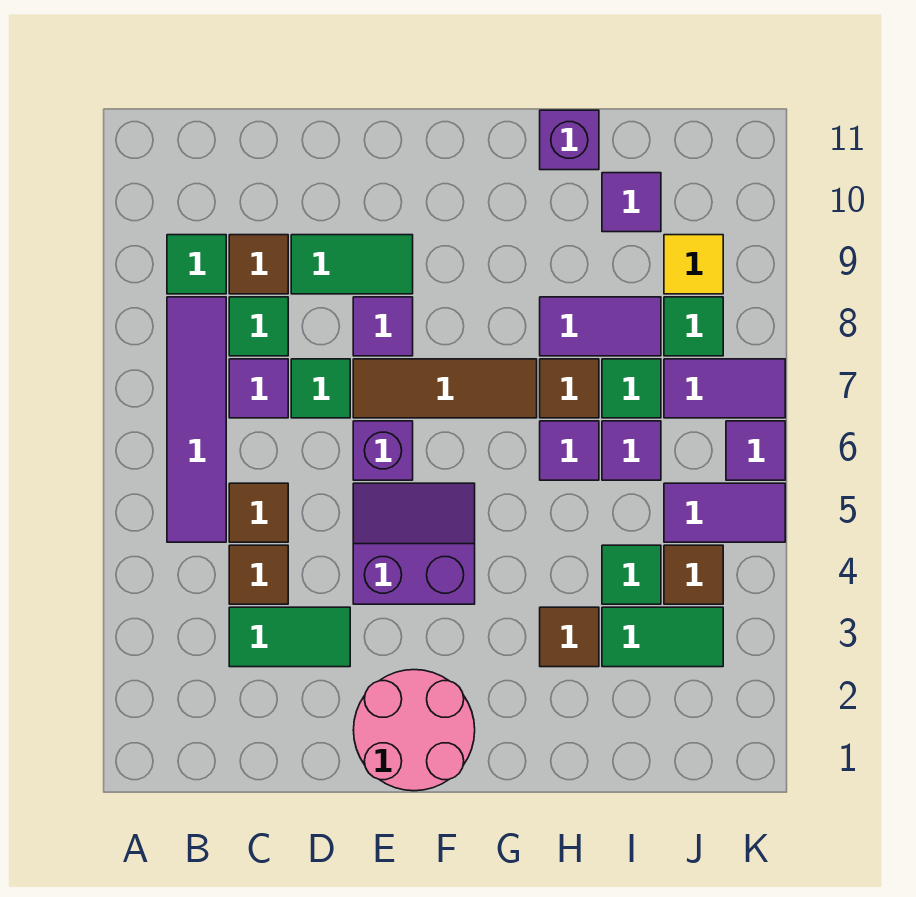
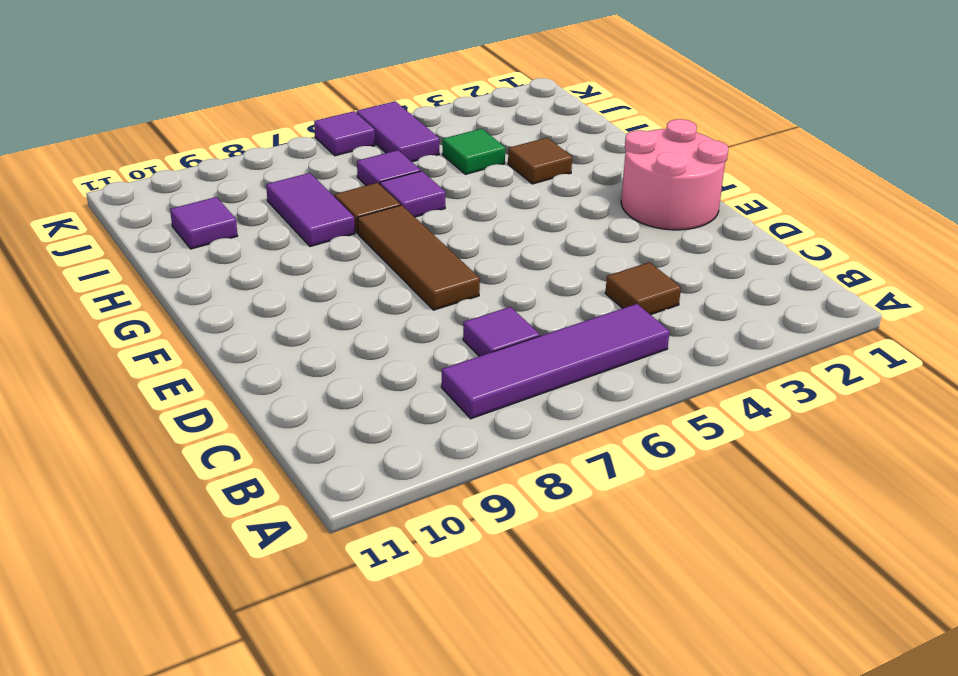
none -> green tile B9 level 1
none -> green tile C3:D3 level 1
none -> brown tile C5 level 1
none -> green tile C8 level 1

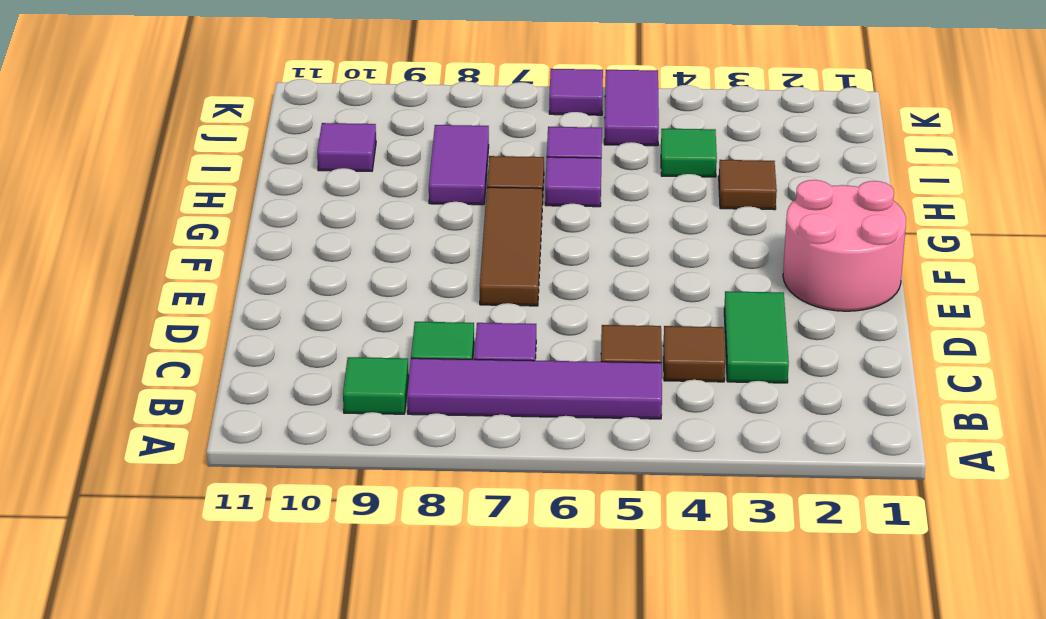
none -> brown tile C9 level 1
none -> green tile D7 level 1
none -> green tile D9:E9 level 1
none -> purple slope E4:F5 level 1 top 4

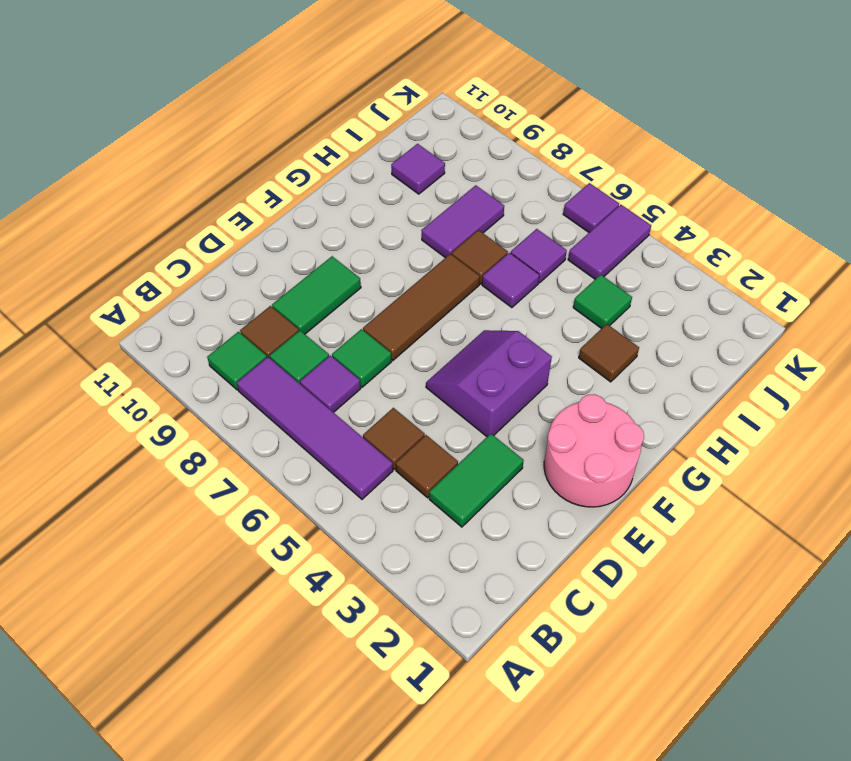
none -> purple brick E6 level 1
none -> purple tile E8 level 1
none -> purple brick H11 level 1
none -> green tile I3:J3 level 1

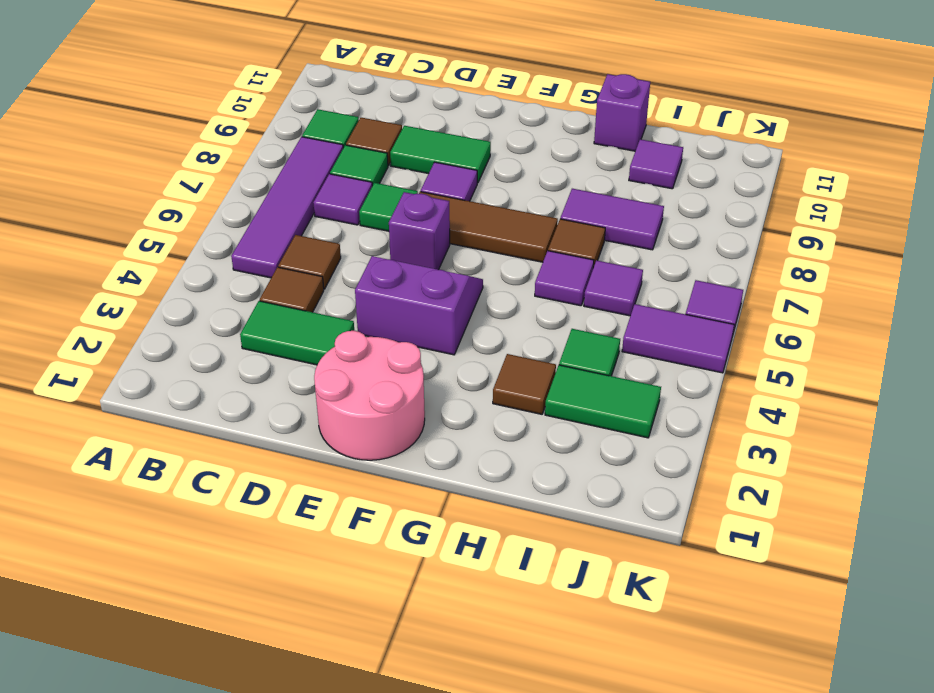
none -> green tile I7 level 1
none -> brown tile J4 level 1
none -> purple tile J7:K7 level 1
none -> green tile J8 level 1

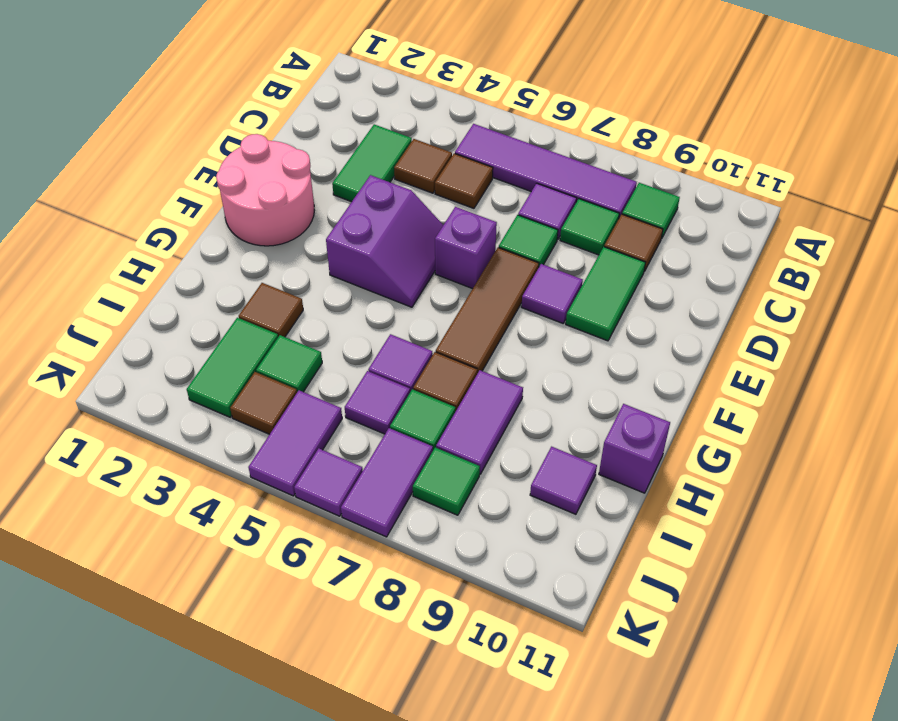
none -> yellow tile J9 level 1

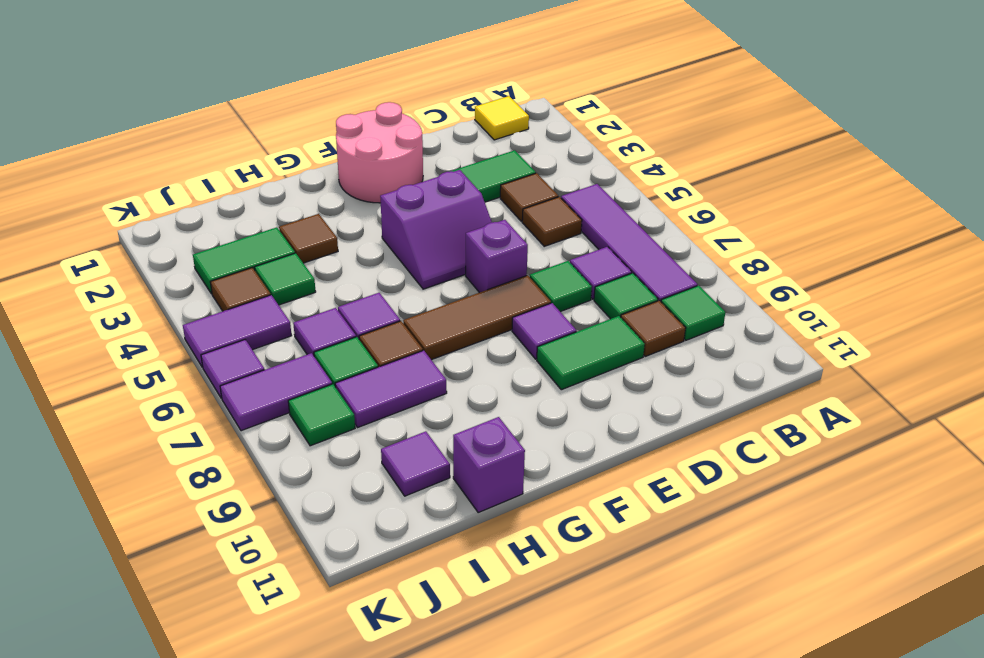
yellow tile B1 level 1 -> yellow tile J9 level 1

